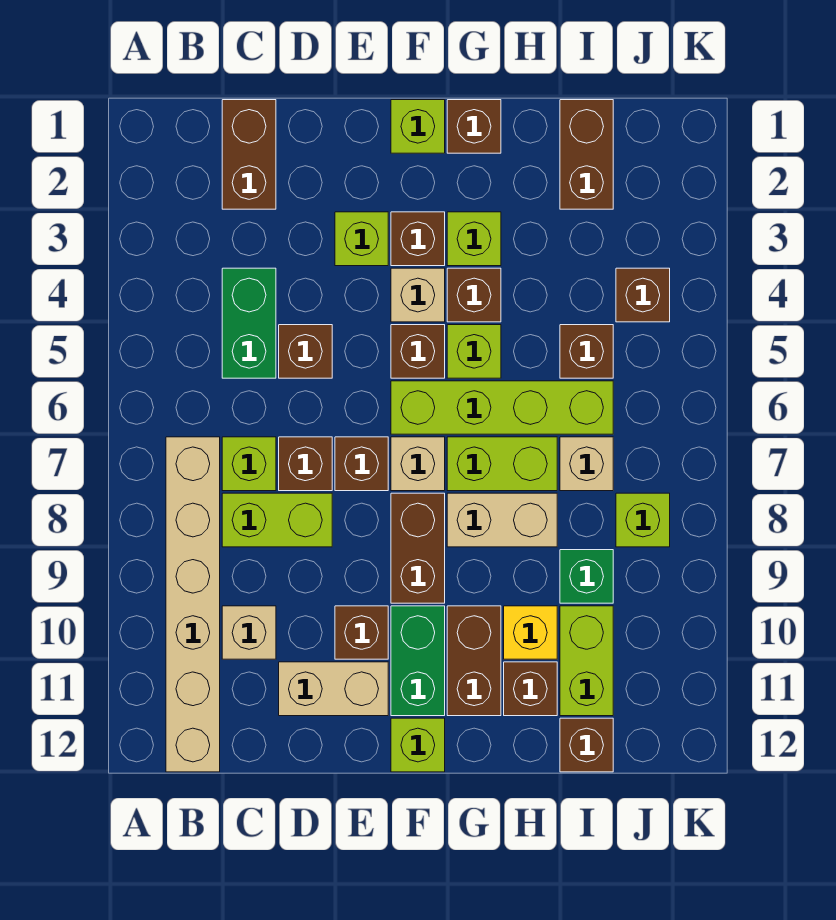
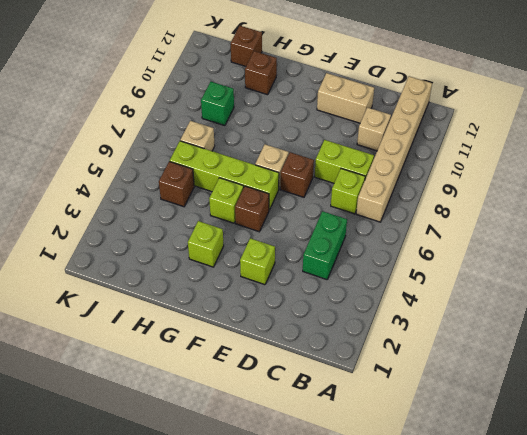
none -> brown brick C1:C2 level 1
none -> brown brick D5 level 1
none -> brown brick D7 level 1
none -> brown brick E10 level 1

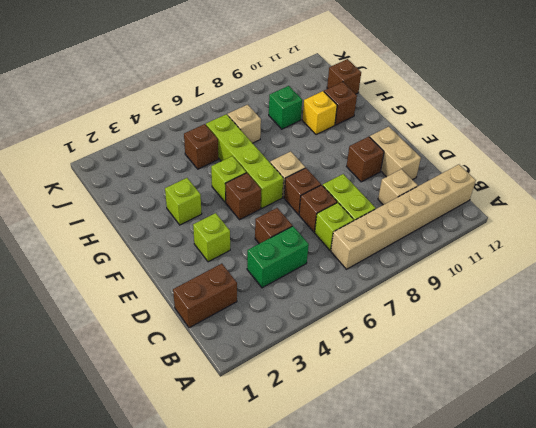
none -> lime brick F1 level 1
none -> brown brick F3 level 1
none -> tan brick F4 level 1
none -> brown brick F8:F9 level 1

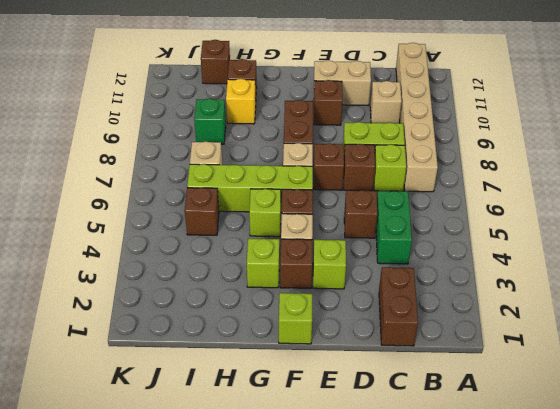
none -> green brick F10:F11 level 1
none -> lime brick F12 level 1
none -> brown brick G1 level 1
none -> brown brick G4 level 1

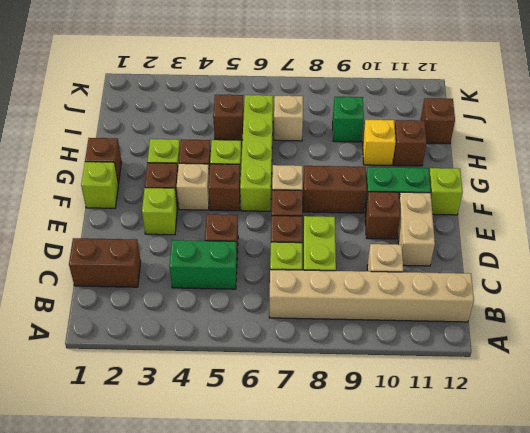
none -> lime brick G7:H7 level 1
none -> tan brick G8:H8 level 1
none -> brown brick G10:G11 level 1
none -> brown brick I1:I2 level 1

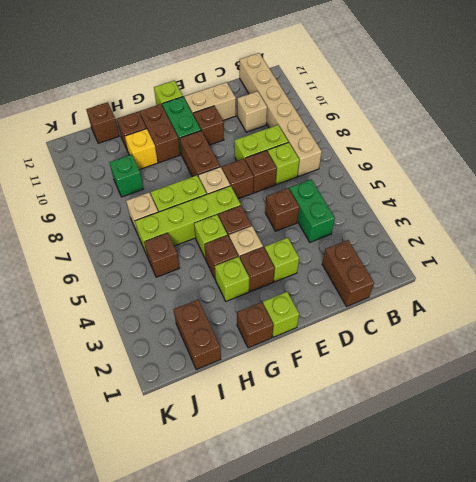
none -> tan brick G8:H8 level 1
none -> lime brick I10:I11 level 1
none -> brown brick J4 level 1
none -> lime brick J8 level 1

